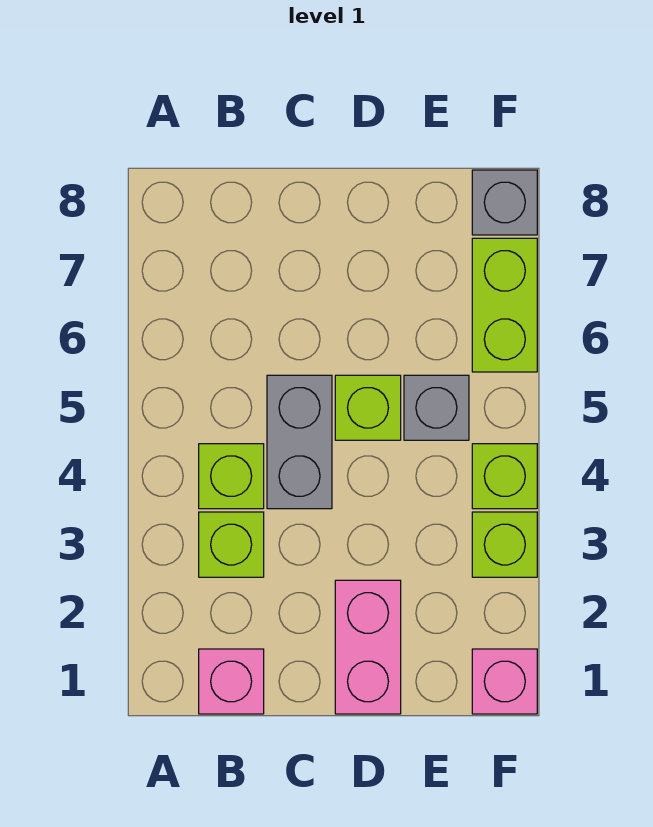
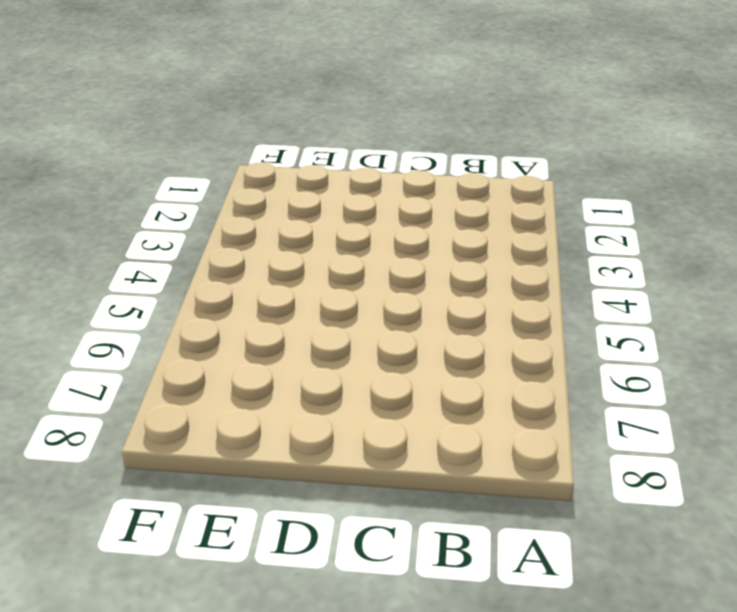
none -> pink brick B1 level 1
none -> lime brick B3 level 1
none -> lime brick B4 level 1

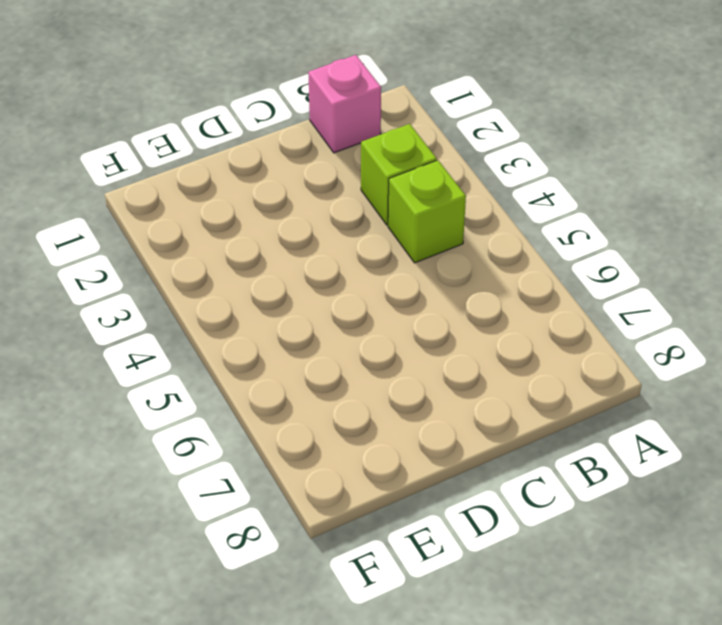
none -> grey brick C4:C5 level 1
none -> pink brick D1:D2 level 1
none -> lime brick D5 level 1

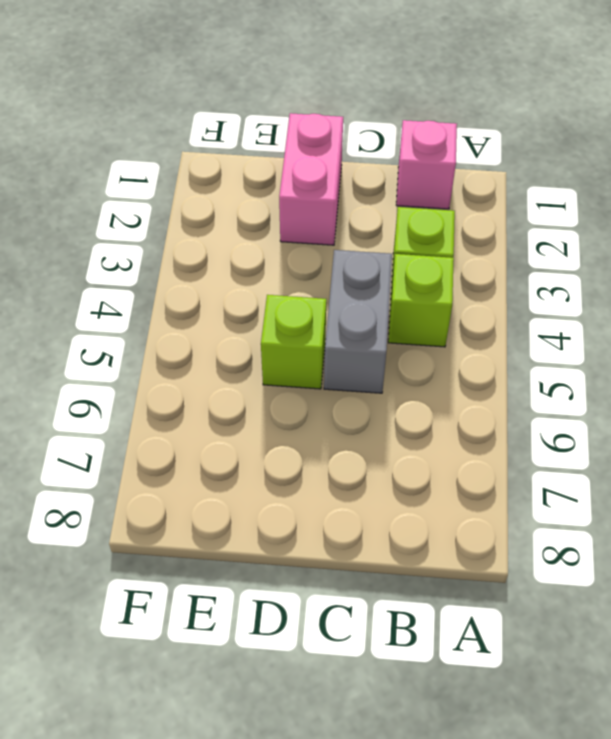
none -> grey brick E5 level 1
none -> pink brick F1 level 1
none -> lime brick F3 level 1

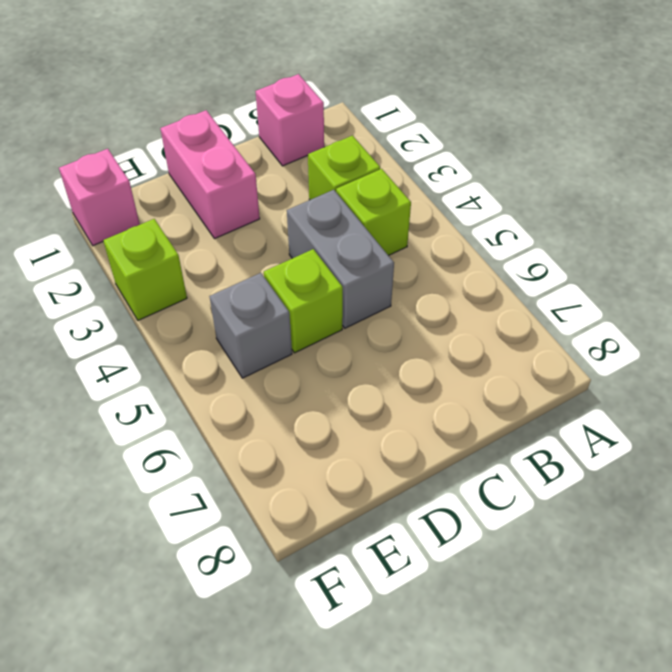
none -> lime brick F4 level 1
none -> lime brick F6:F7 level 1
none -> grey brick F8 level 1

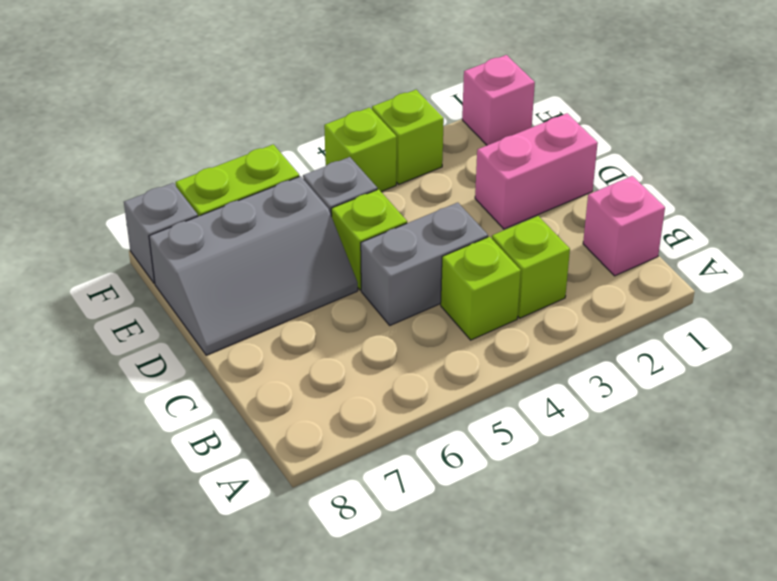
grey slope D6:E8 level 1 top E -> none

